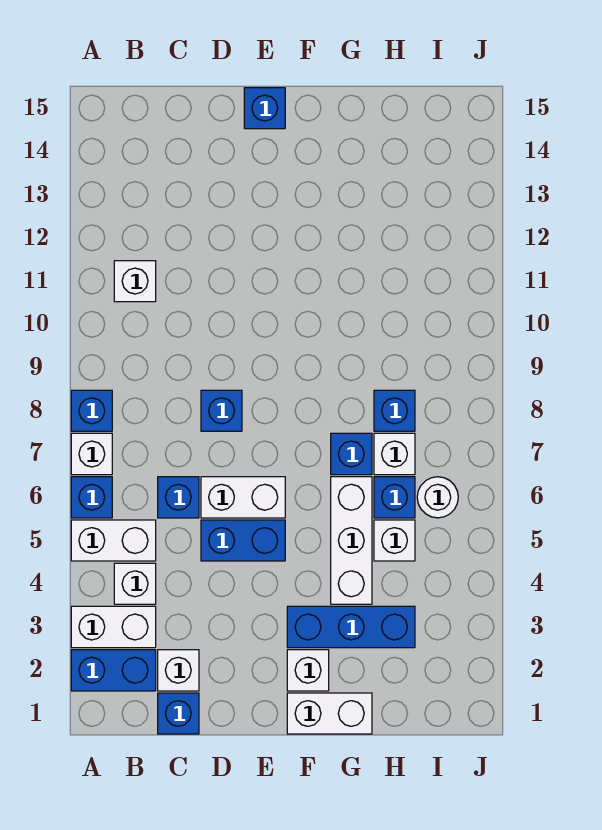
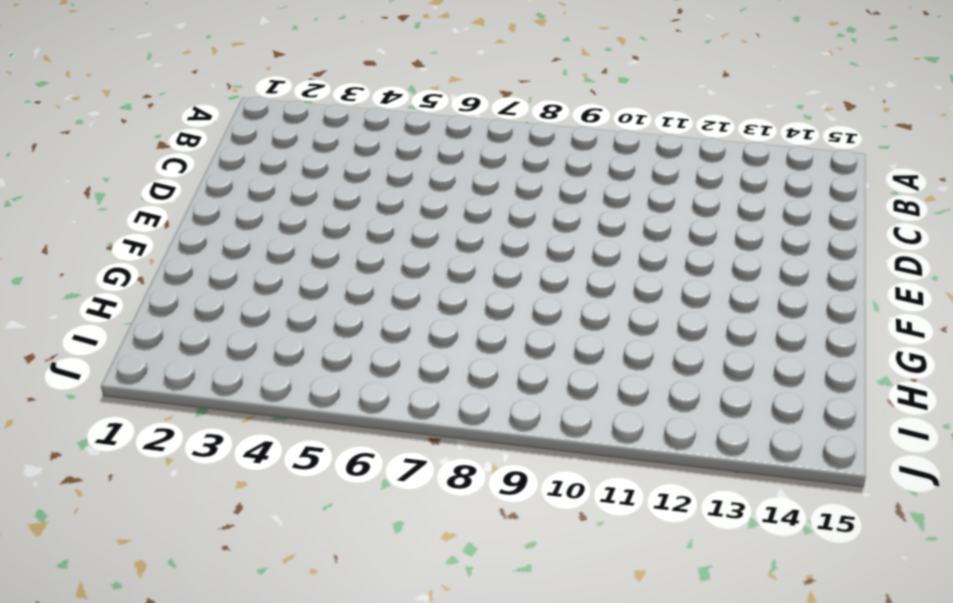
none -> blue brick A2:B2 level 1
none -> white brick A3:B3 level 1
none -> white brick A5:B5 level 1

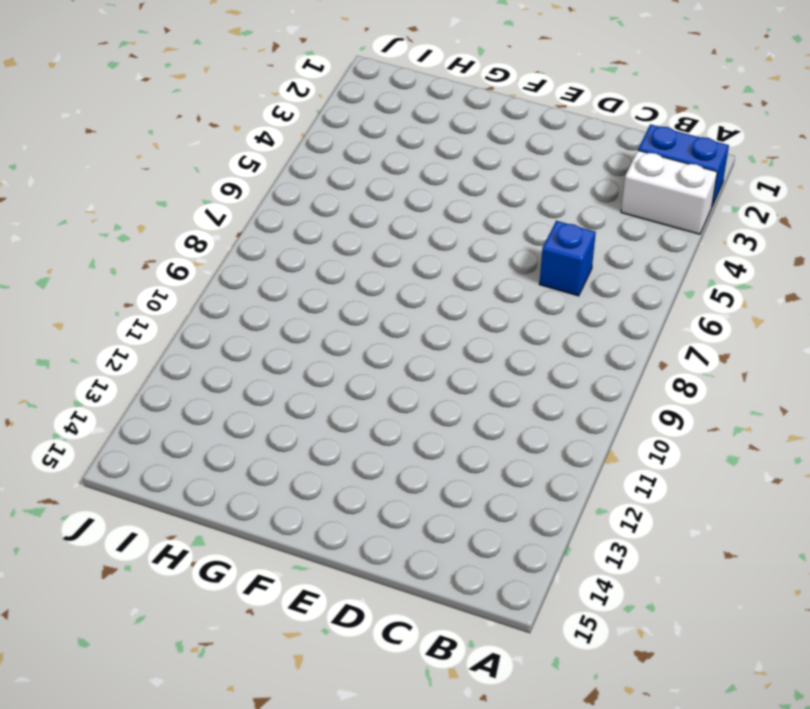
none -> white brick A5:B5 level 1
none -> blue brick A6 level 1
none -> white brick A7 level 1

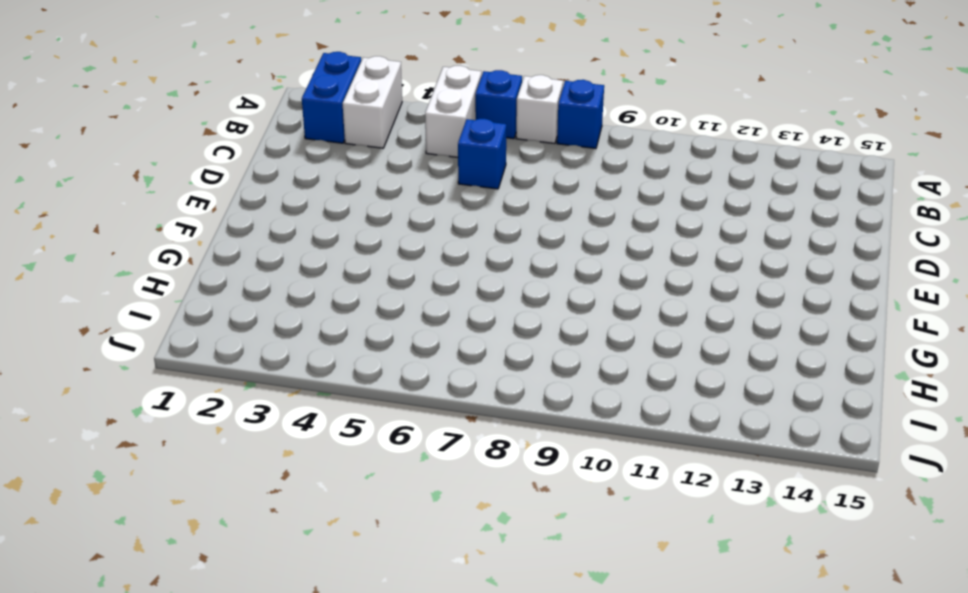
none -> white brick B4 level 1
none -> white brick B11 level 1
none -> blue brick C1 level 1

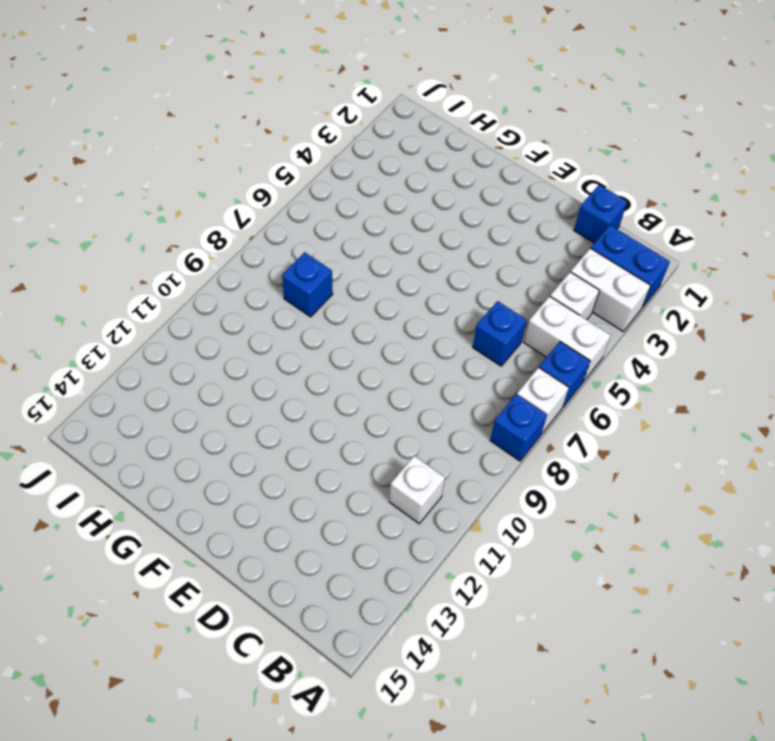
none -> white brick C2 level 1
none -> blue brick D5:E5 level 1
none -> white brick D6:E6 level 1

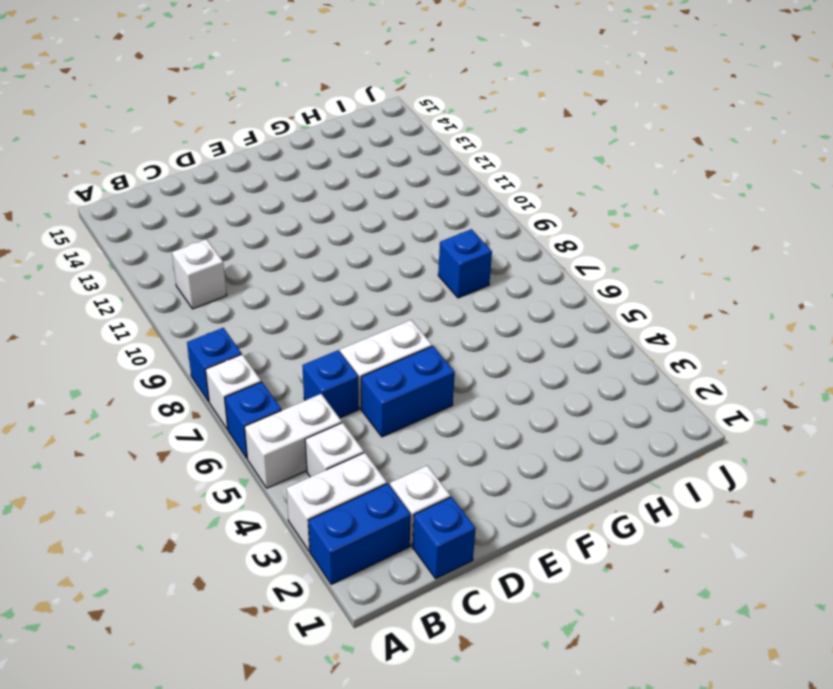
none -> blue brick D8 level 1
none -> blue brick E15 level 1
none -> white brick F1:G1 level 1

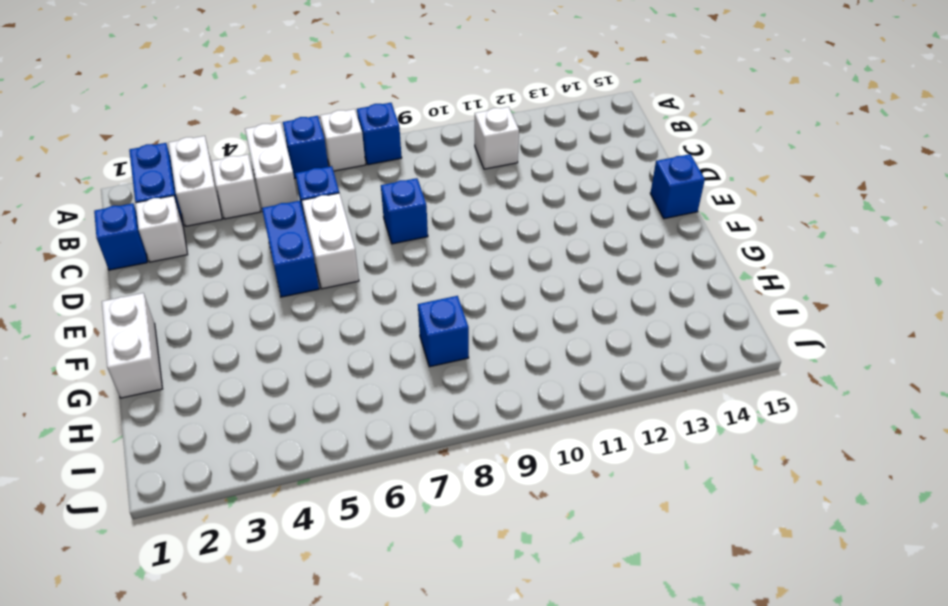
none -> white brick F2 level 1
none -> blue brick F3:H3 level 1
none -> white brick G4:G6 level 1

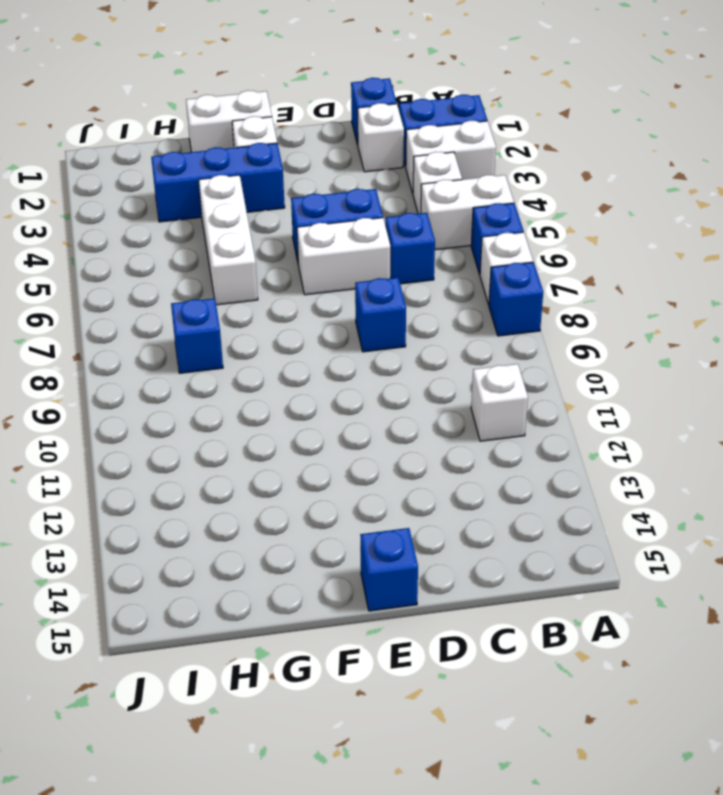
none -> blue brick G7 level 1
none -> white brick H5 level 1
none -> blue brick H6 level 1

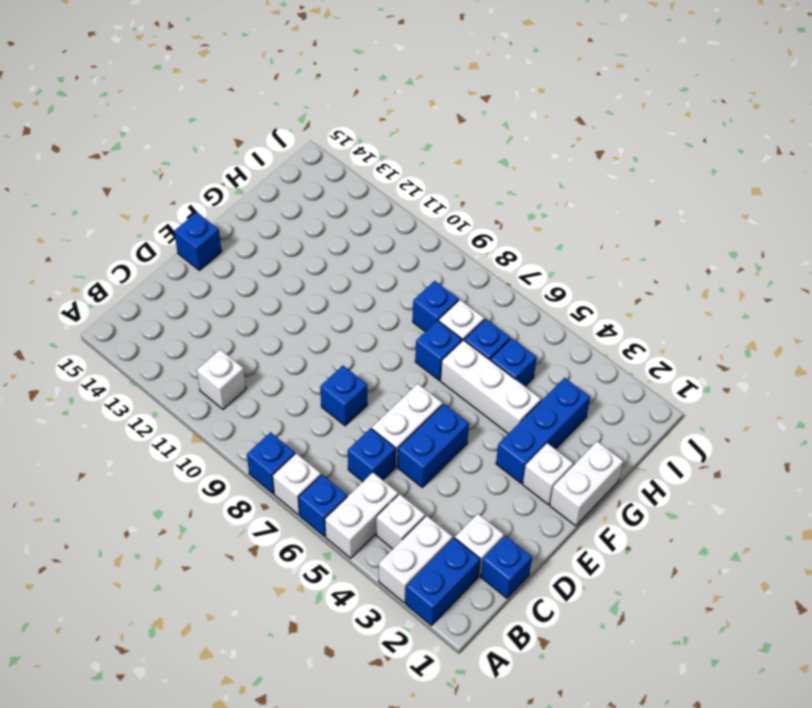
blue brick H5 level 1 -> white brick H5 level 1
none -> white round brick I6 level 1

